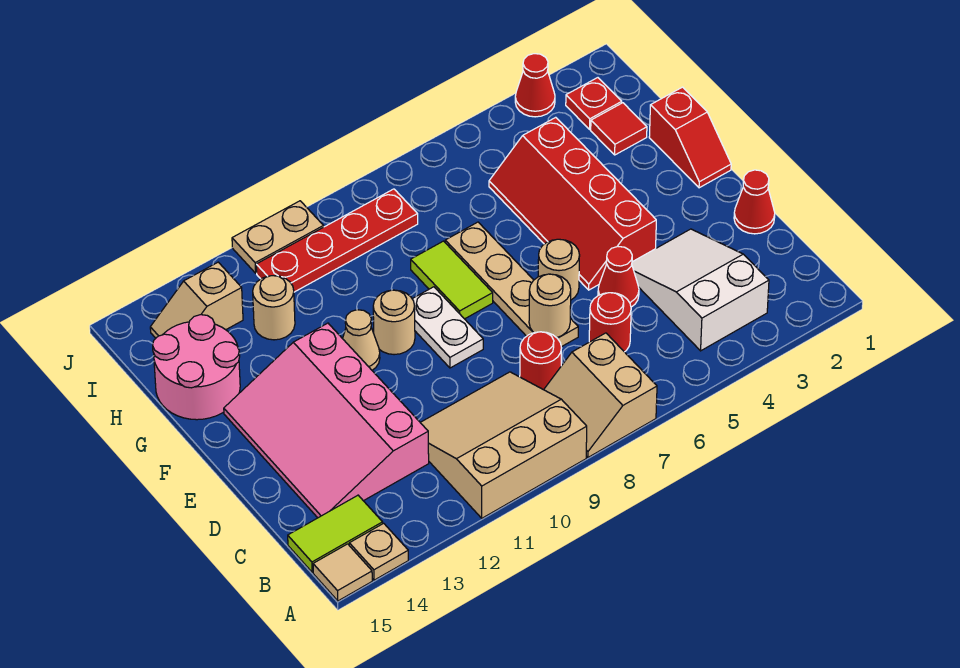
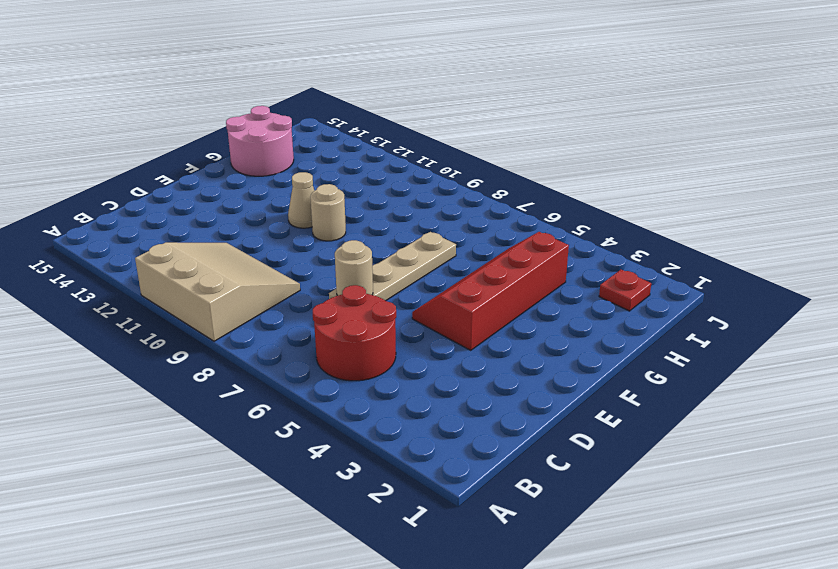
red round brick B5:C6 level 1 -> red round brick C6 level 1
none -> tan slope A7:B8 level 1 top 7
none -> tan plate A14 level 1
none -> tan tile A15 level 1

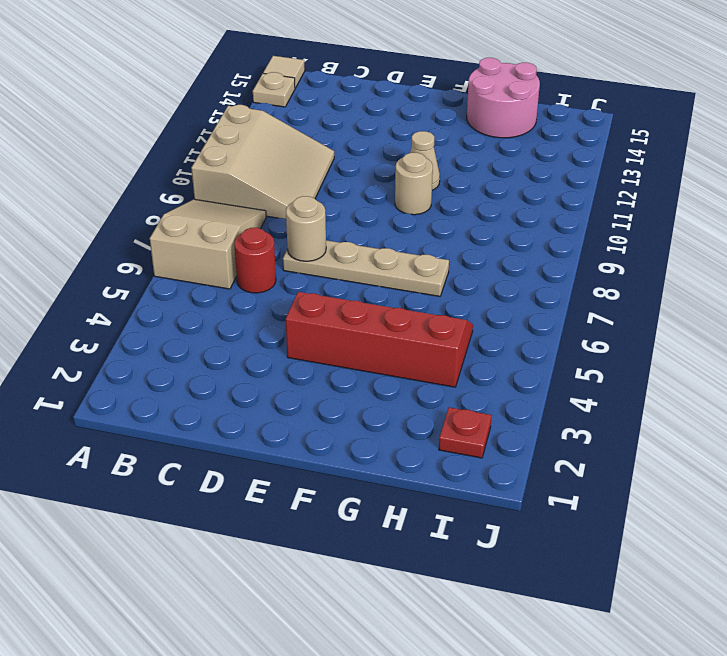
tan slope A6:B8 level 1 top 6 -> tan slope A7:B8 level 1 top 7
none -> white slope B3:D4 level 1 top B
none -> lime tile B14:B15 level 1
none -> red round brick C8 level 1

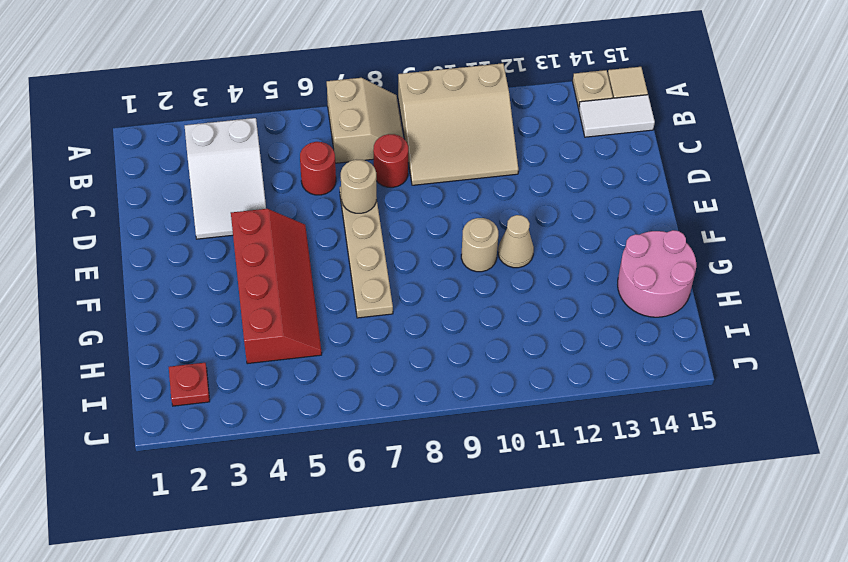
white tile B14:B15 level 1 -> lime tile B14:B15 level 1
none -> pink slope C12:F14 level 1 top 12
none -> red cone D1 level 1
none -> red cone D5 level 1

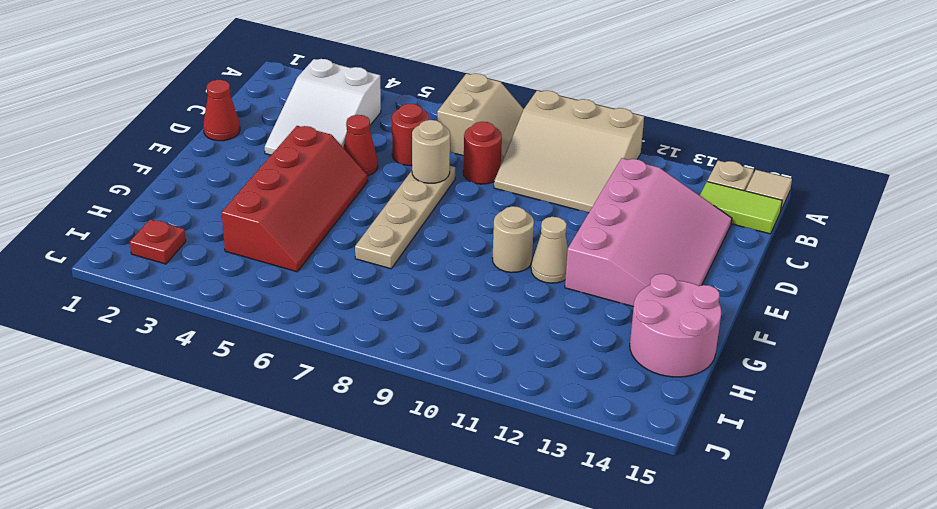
none -> tan round brick E6 level 1
none -> white plate E9:F9 level 1
none -> red slope F1:G1 level 1 top G

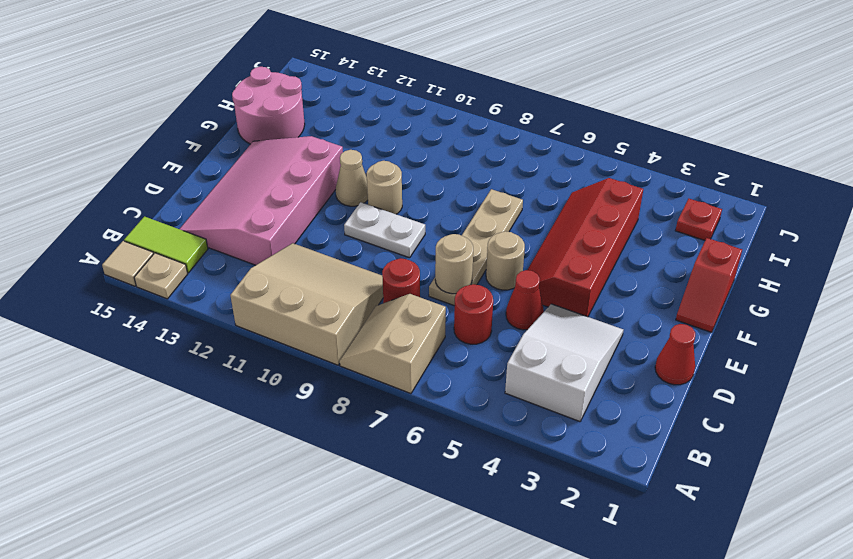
white plate E9:E10 level 1 -> white plate E9:F9 level 1
none -> lime tile F8:G8 level 1
none -> red tile H2 level 1
none -> tan round brick H12 level 1

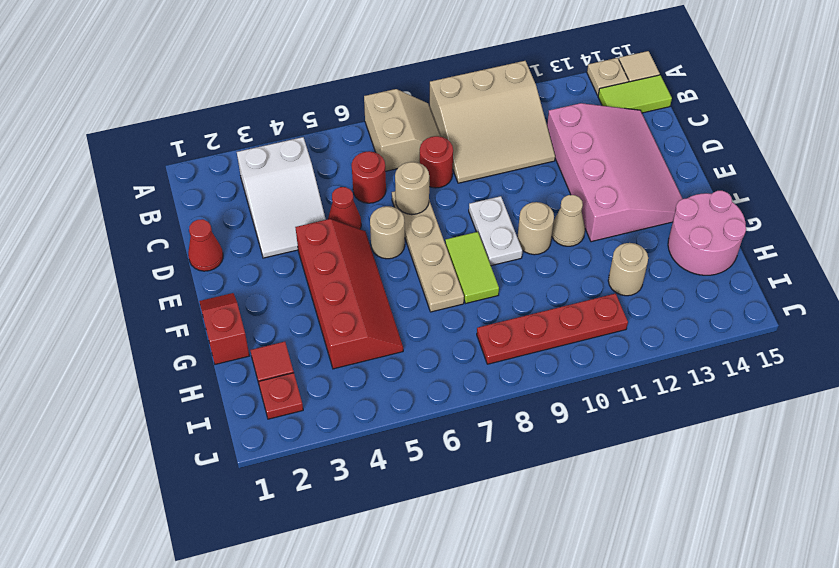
none -> tan slope I13:I14 level 1 top 13
none -> red cone J3 level 1
none -> tan plate J10:J11 level 1

